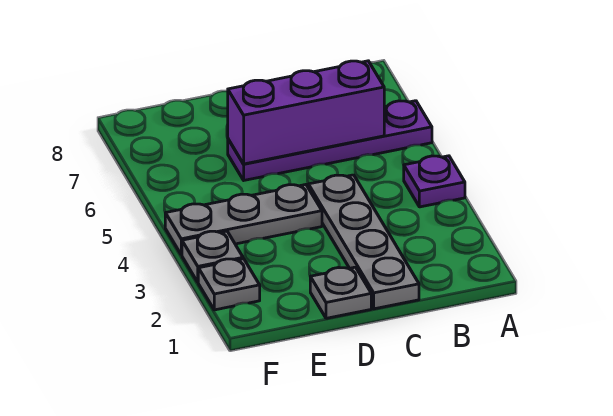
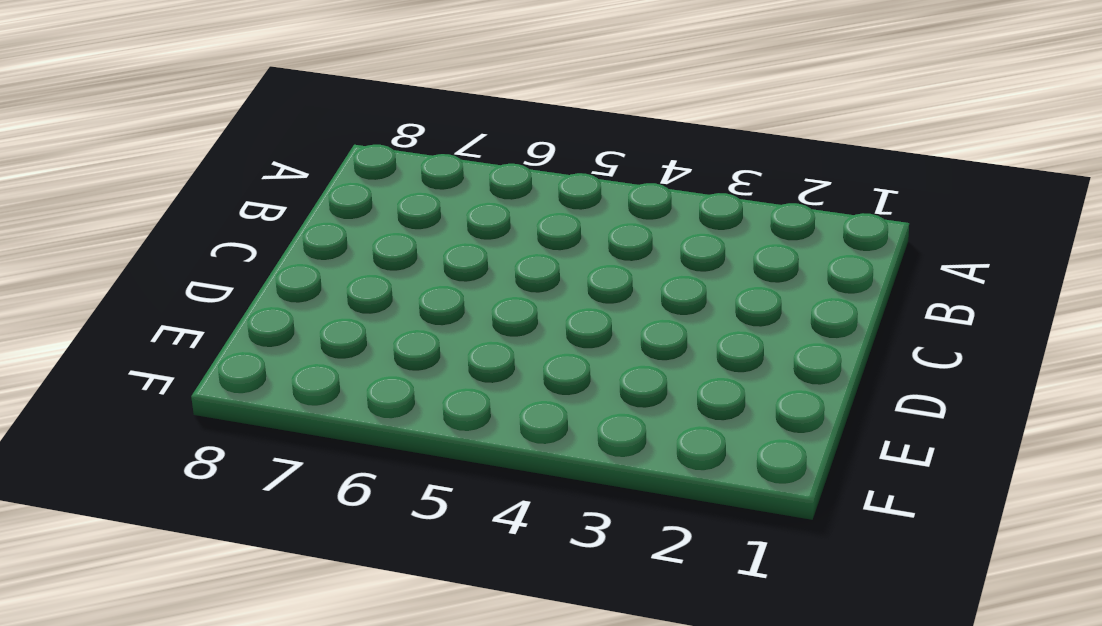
none -> purple plate A4 level 1
none -> purple plate A6:D6 level 1

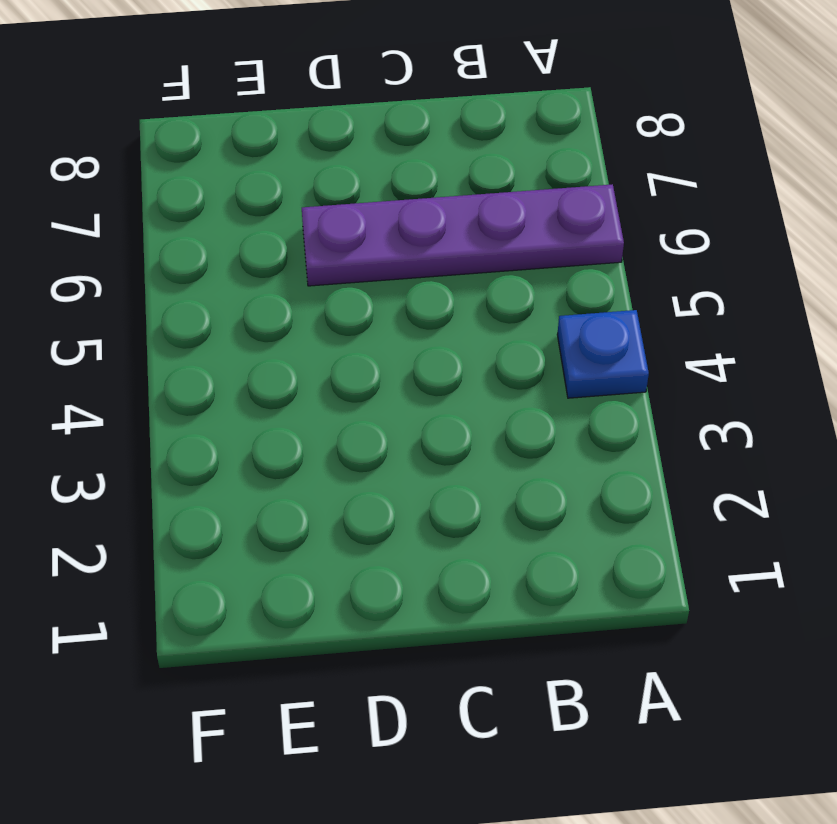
blue plate A4 level 1 -> purple plate A4 level 1
none -> grey plate C1:C4 level 1
none -> grey plate D1 level 1

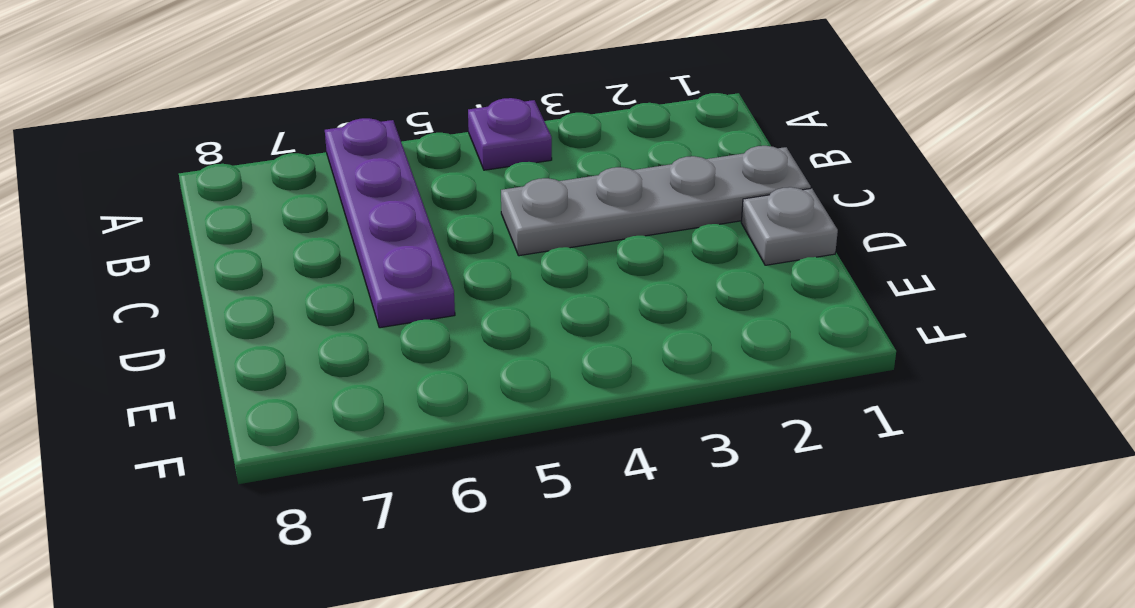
none -> grey plate D4:F4 level 1
none -> grey plate F2 level 1

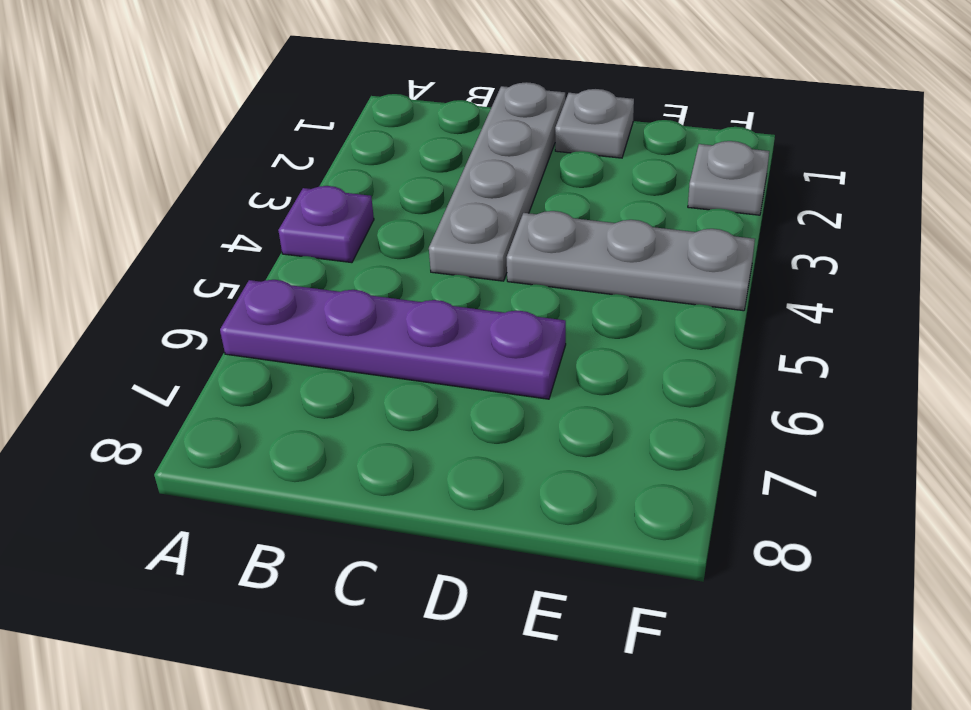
none -> grey plate F3 level 1
none -> purple brick B6:D6 level 2

